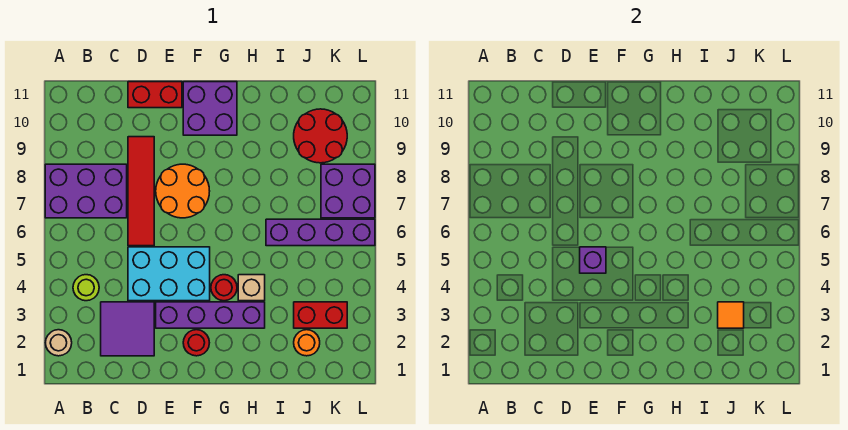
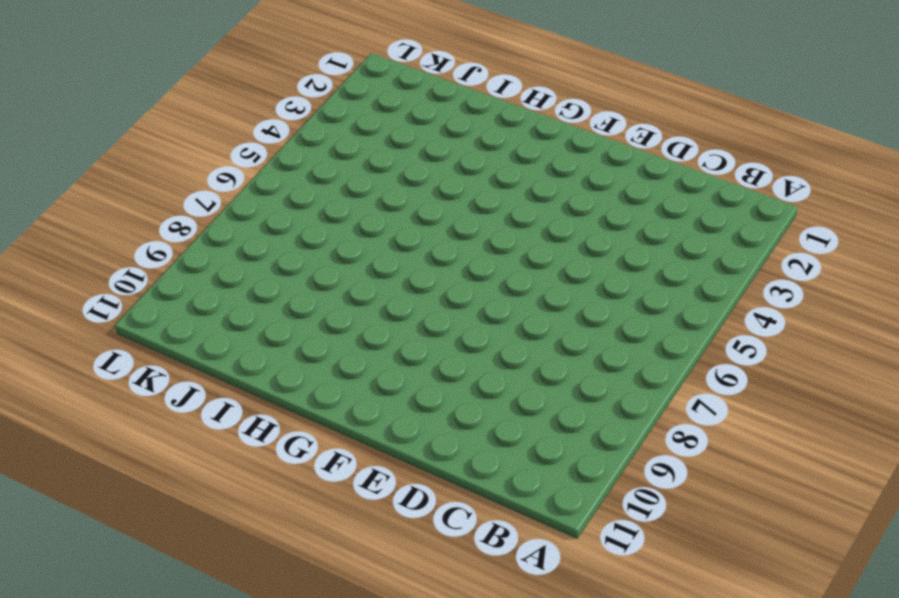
none -> tan round brick A2 level 1
none -> purple brick A7:C8 level 1
none -> lime round brick B4 level 1

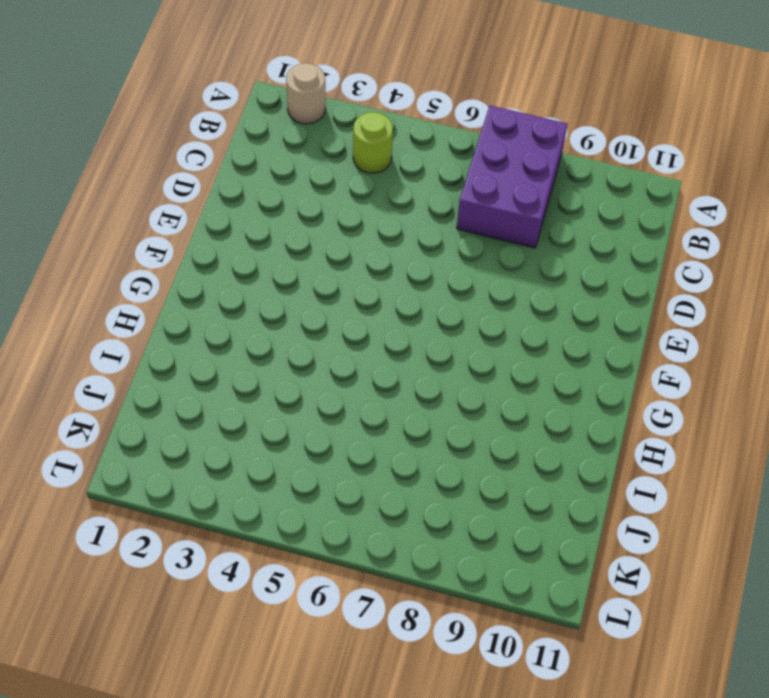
none -> purple tile C2:D3 level 1
none -> cyan brick D4:F5 level 1
none -> red tile D6:D9 level 1

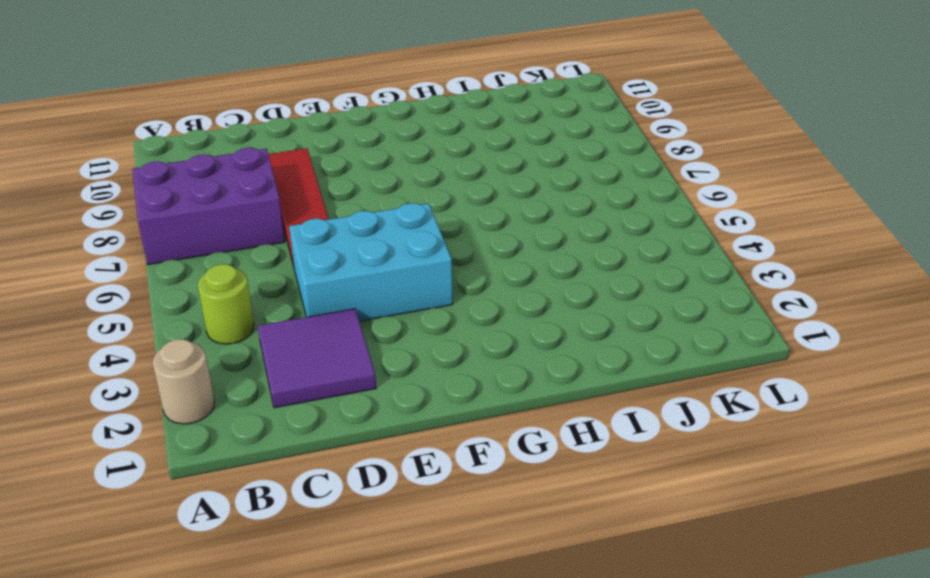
none -> red brick D11:E11 level 1
none -> purple brick E3:H3 level 1
none -> orange round brick E7:F8 level 1

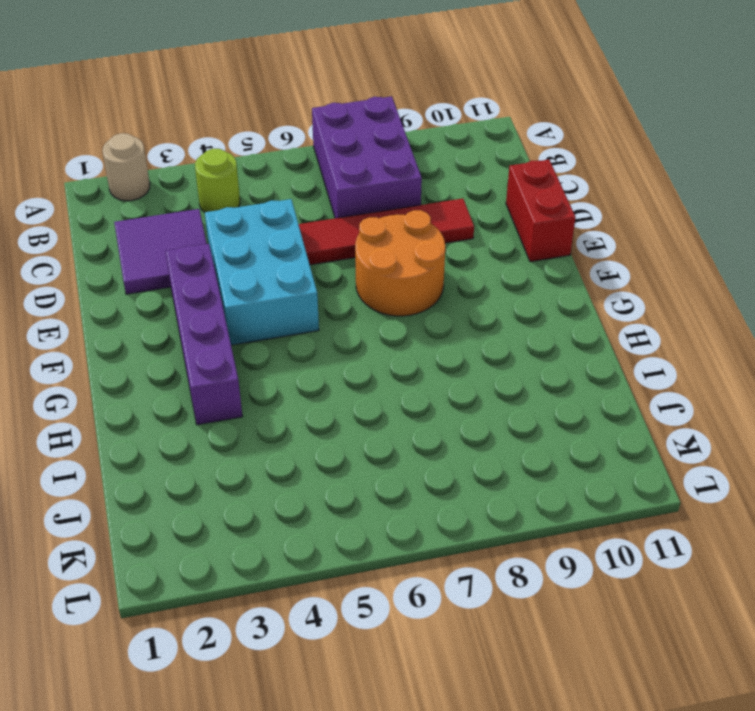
none -> red round brick F2 level 1
none -> purple brick F10:G11 level 1
none -> red round brick G4 level 1

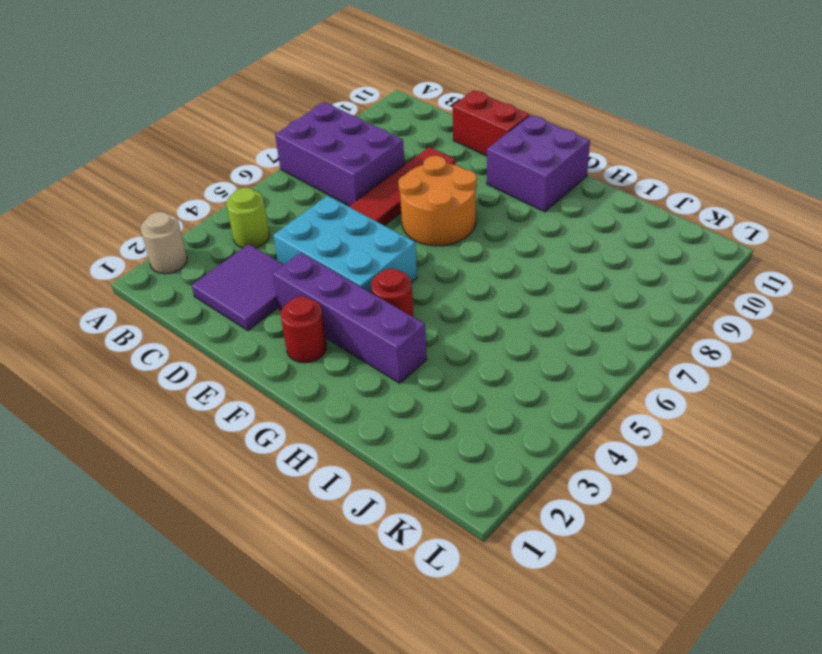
none -> tan brick H4 level 1
none -> purple brick I6:L6 level 1
none -> orange round brick J2 level 1

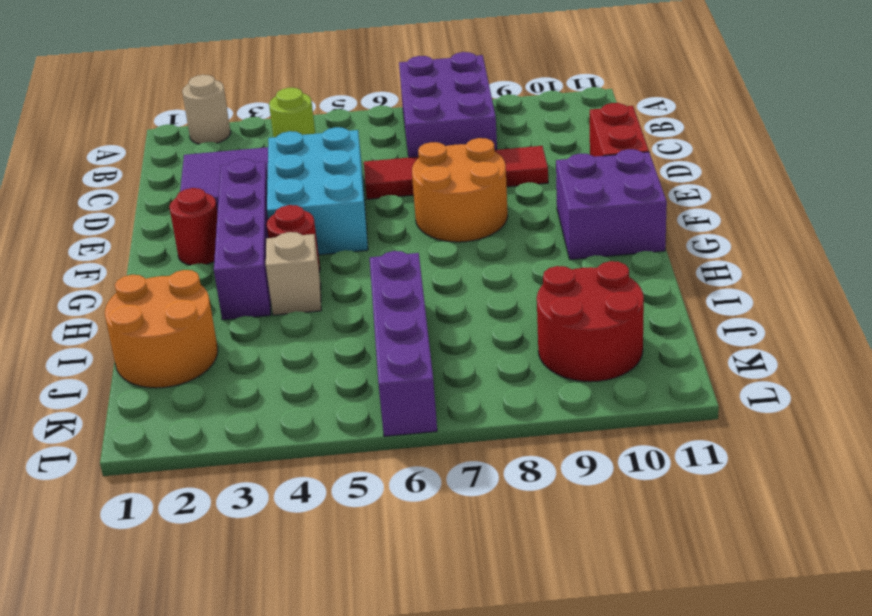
orange round brick I1:J2 level 1 -> orange round brick J2 level 1
none -> red brick J3:K3 level 1
none -> purple brick K7:L8 level 1
none -> purple brick E5 level 2

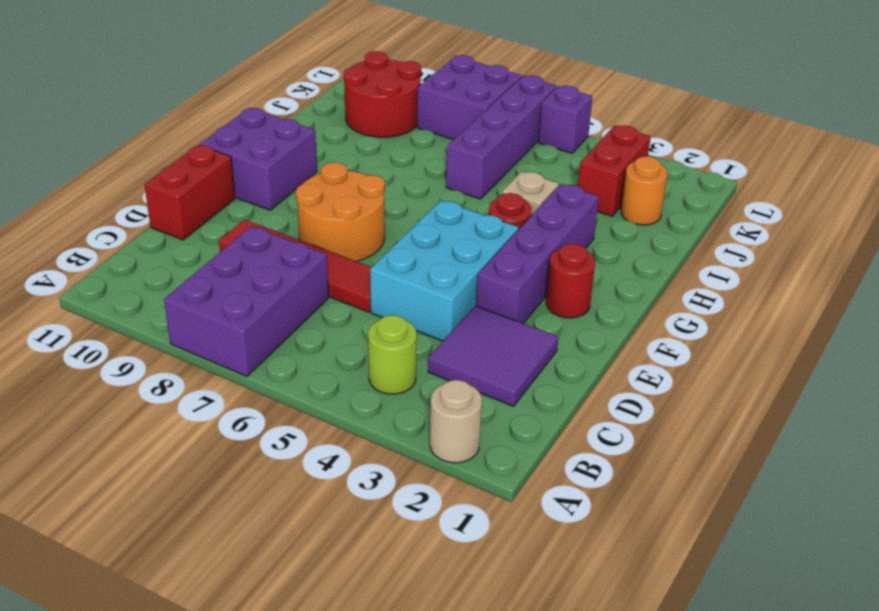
purple brick L5 level 1 -> purple brick E5 level 2
none -> orange tile J3 level 2

